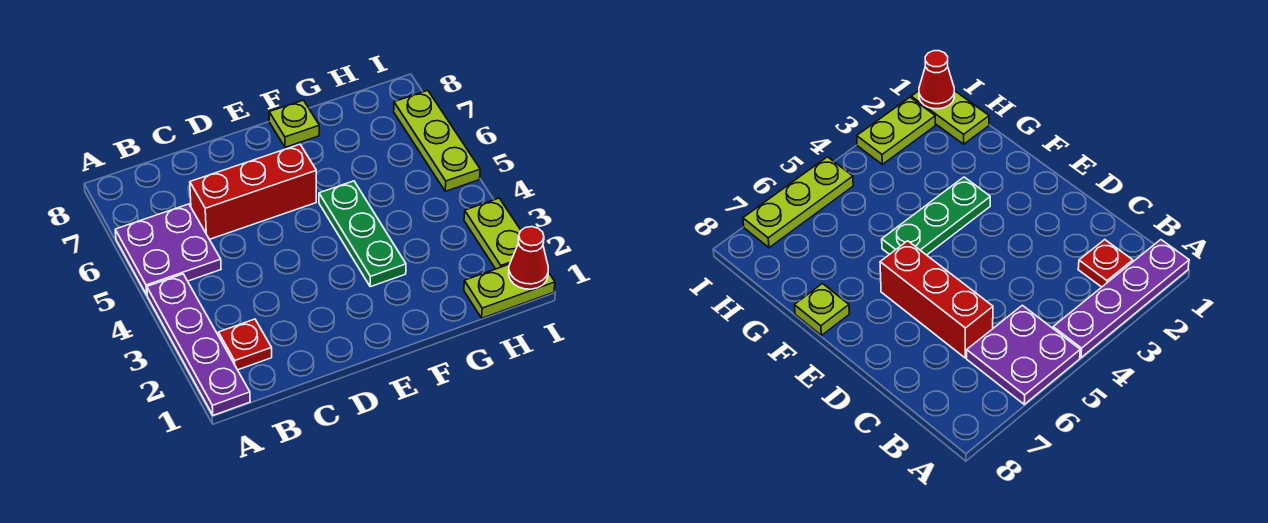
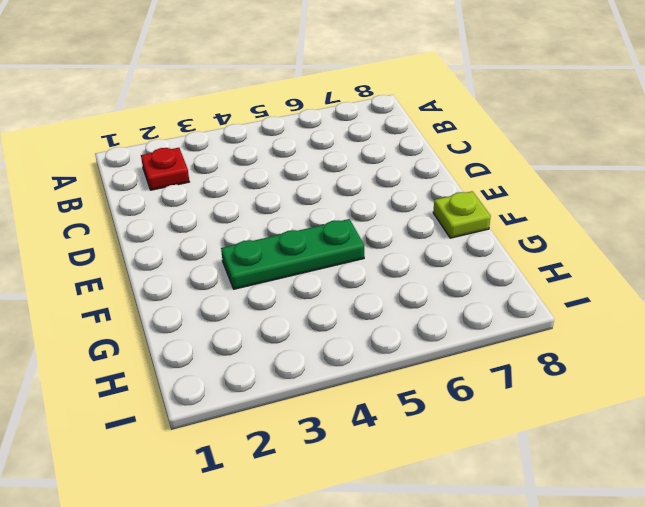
none -> purple plate A1:A4 level 1
none -> purple plate A5:B6 level 1

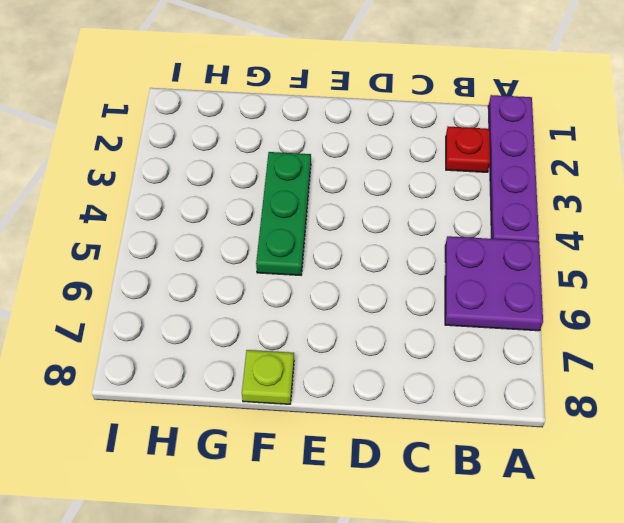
none -> red brick C6:E6 level 1
none -> lime plate H1:I1 level 1

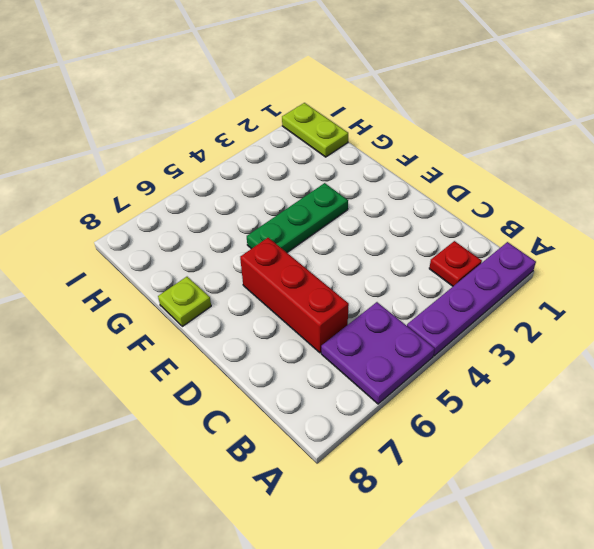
none -> lime plate I2:I3 level 1
none -> lime plate I5:I7 level 1

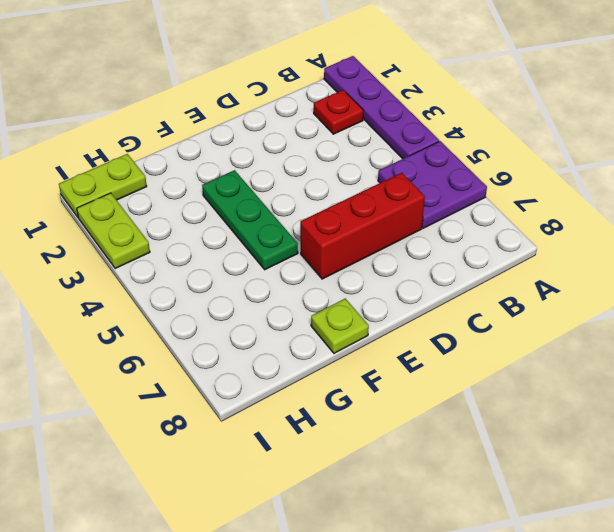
none -> lime plate I5:I7 level 1
none -> red cone I1 level 2

